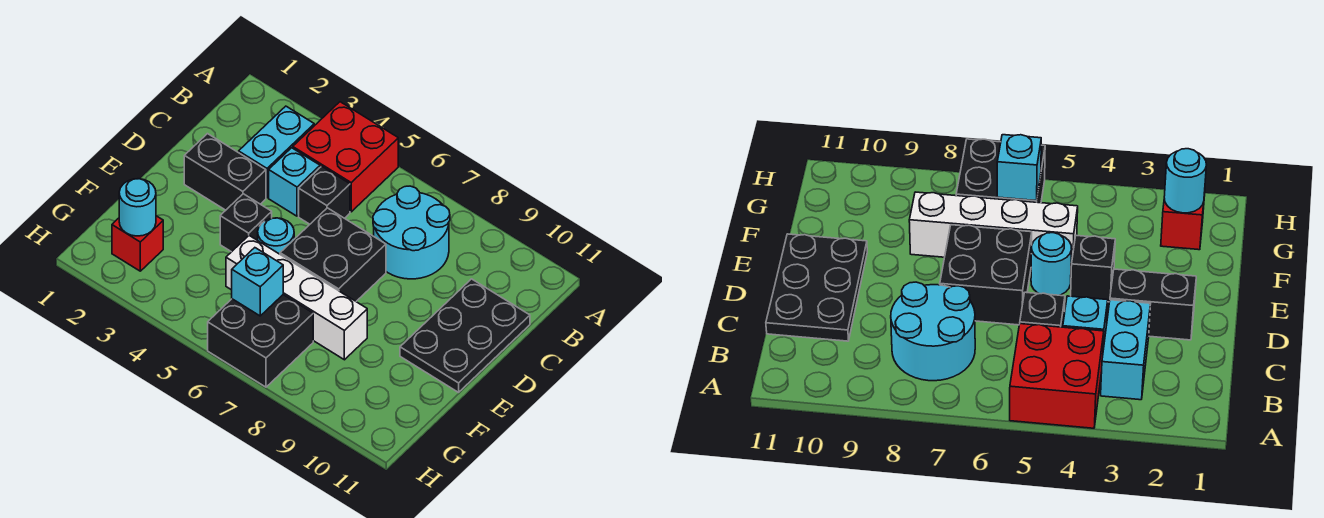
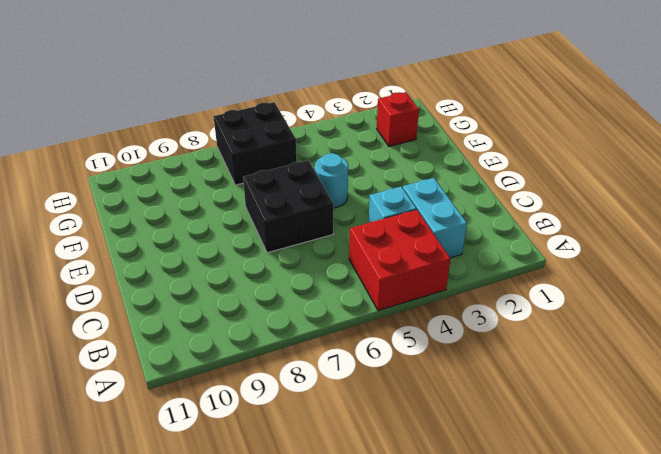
none -> cyan round brick B7:C8 level 1
none -> black brick C5 level 1
none -> black plate C10:E11 level 1

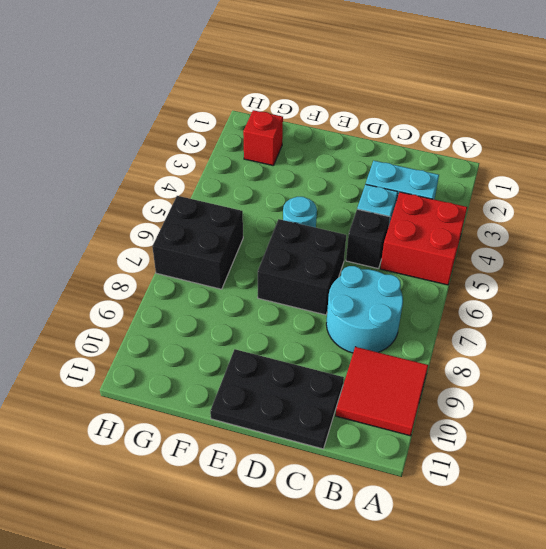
red tile A9:B10 level 1 -> none
none -> black brick D2:D3 level 1
none -> black brick E4 level 1
none -> white brick F5:F8 level 1

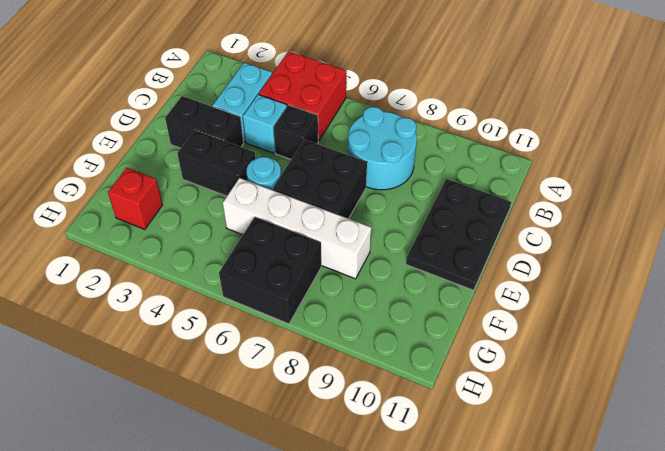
black brick E3:E4 level 1 -> black brick E4 level 1
none -> cyan round brick G2 level 2
none -> cyan brick G6 level 2

